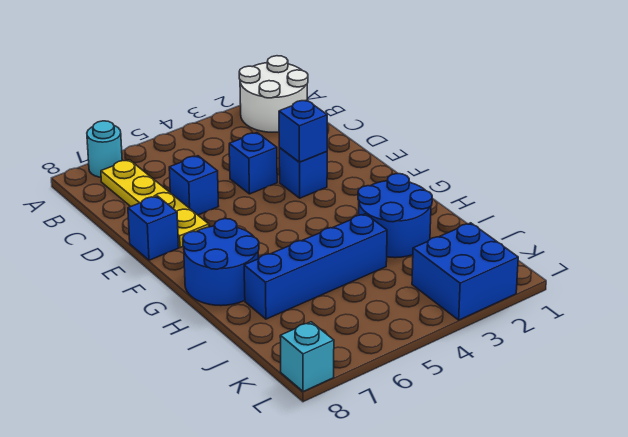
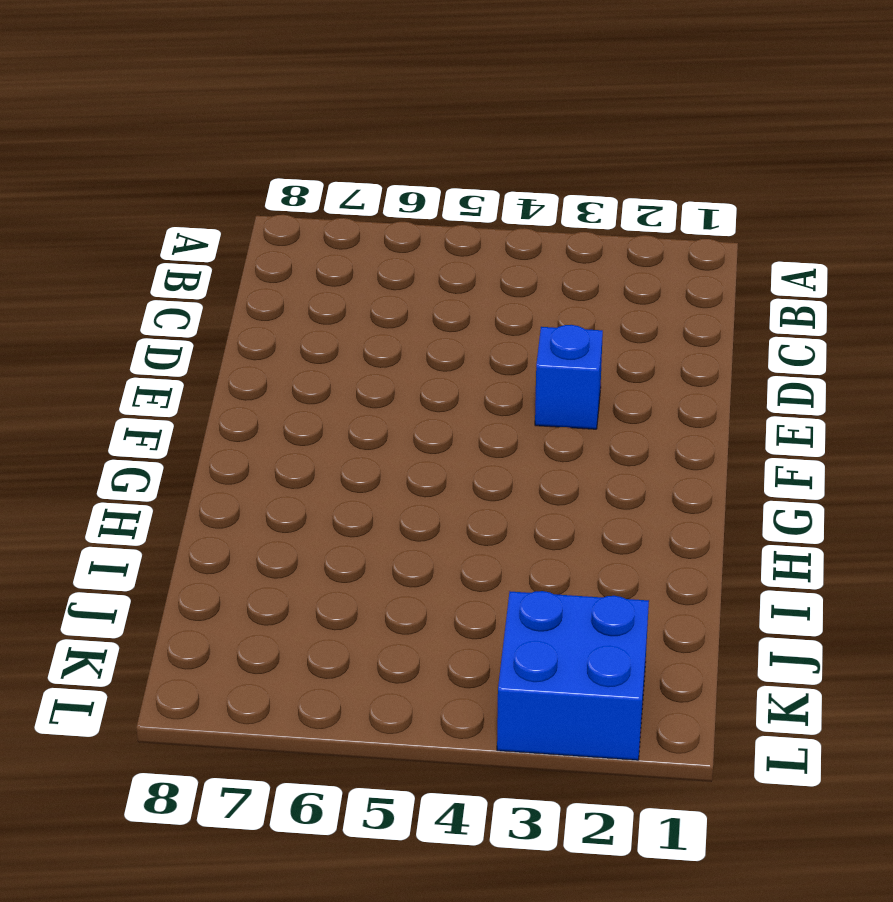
none -> white round brick A1:B2 level 1
none -> cyan round brick A7 level 1
none -> yellow plate B7:E7 level 1

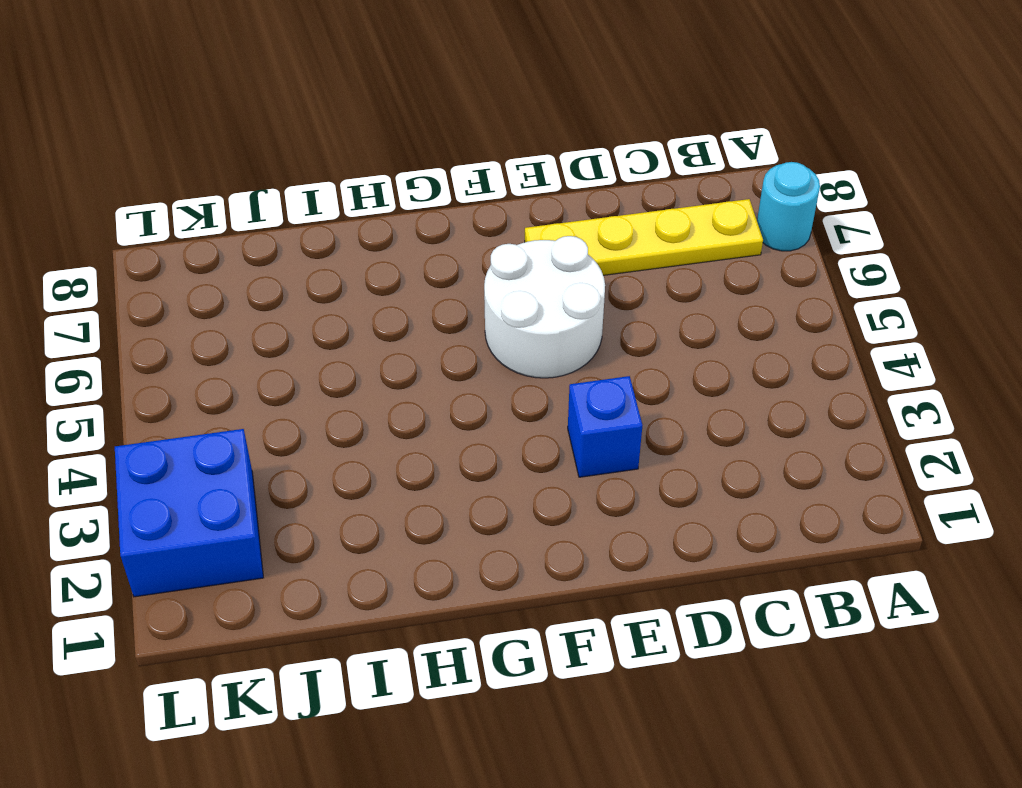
white round brick E5:F6 level 1 -> white round brick A1:B2 level 1
none -> blue brick D4 level 1
none -> blue brick D6 level 1
none -> blue brick E8 level 1

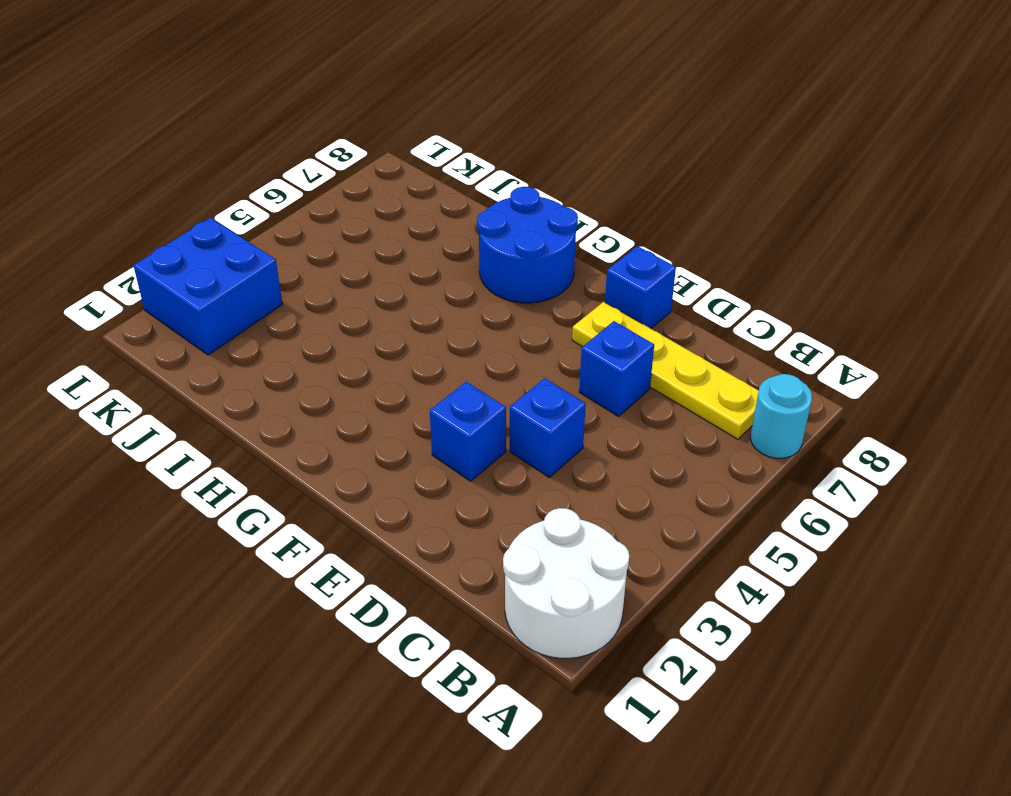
none -> blue round brick H2:I3 level 1
none -> blue brick I4:I7 level 1
none -> cyan brick L8 level 1

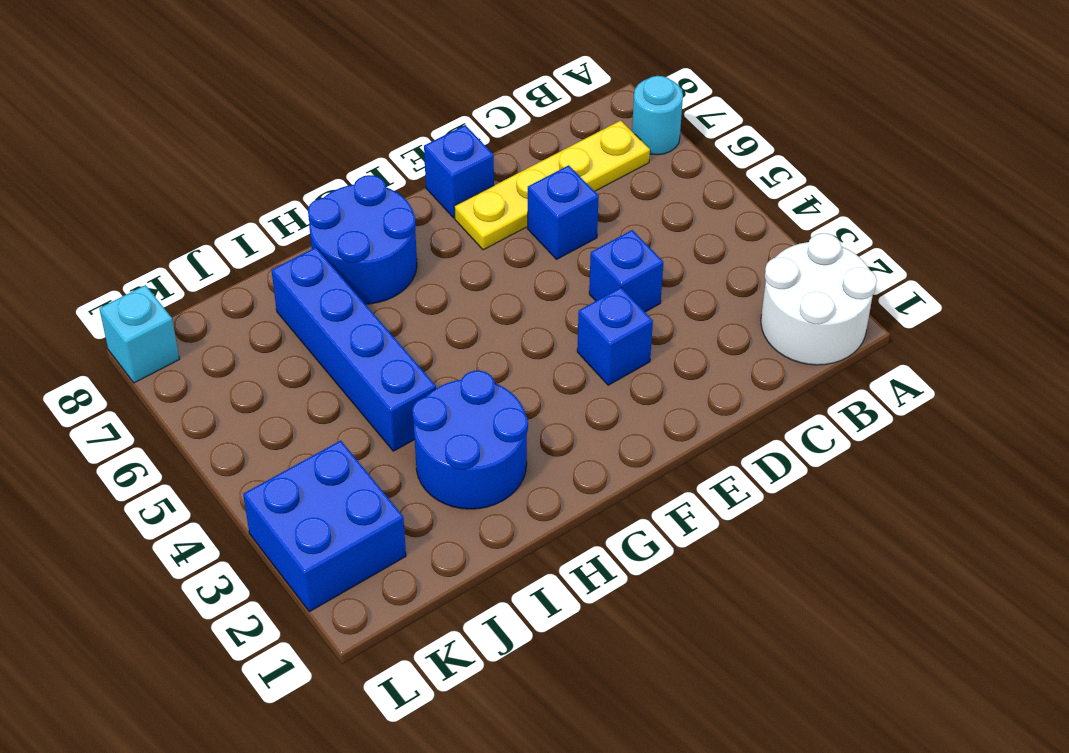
none -> blue brick E3 level 2

